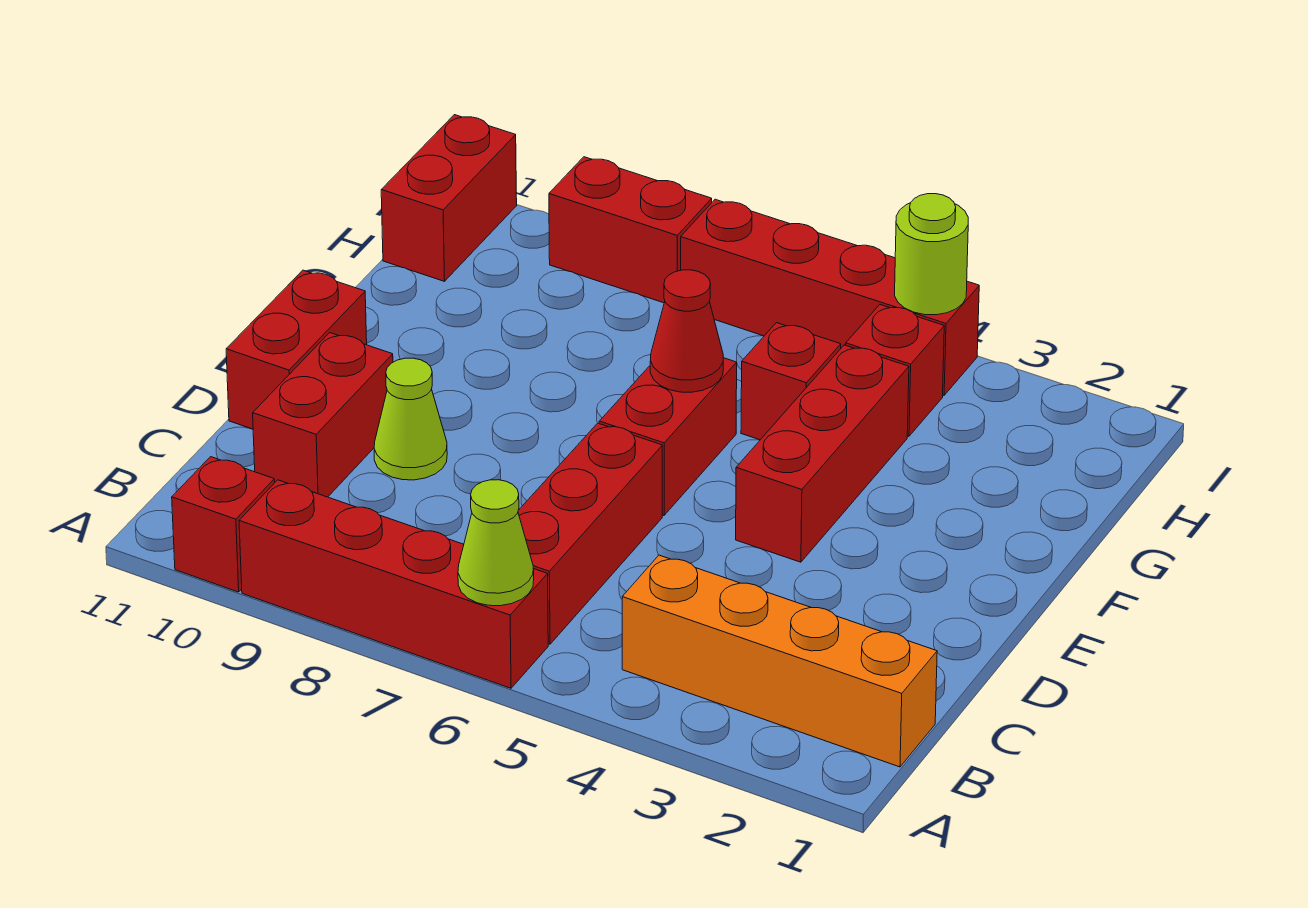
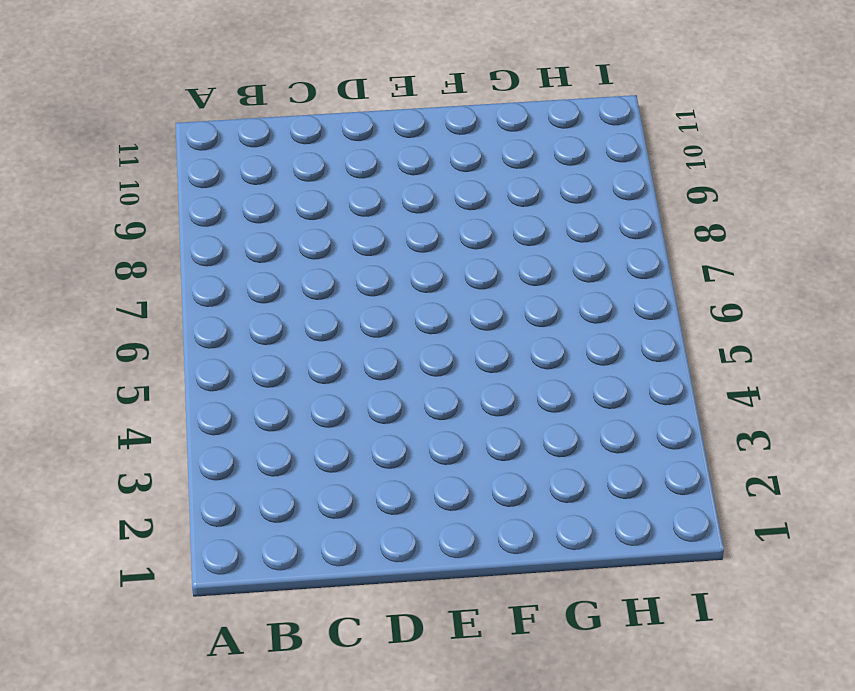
none -> red brick A6:A9 level 1
none -> red brick A10 level 1
none -> orange brick B1:B4 level 1

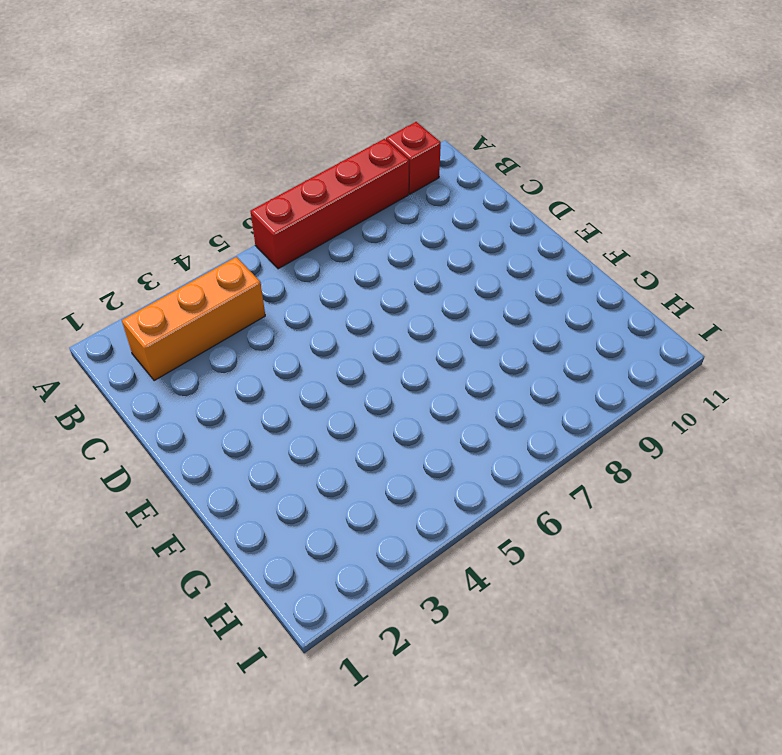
orange brick B2:B4 level 1 -> orange brick B1:B4 level 1
none -> red brick B6:D6 level 1
none -> red brick C10:D10 level 1
none -> lime cone D9 level 1

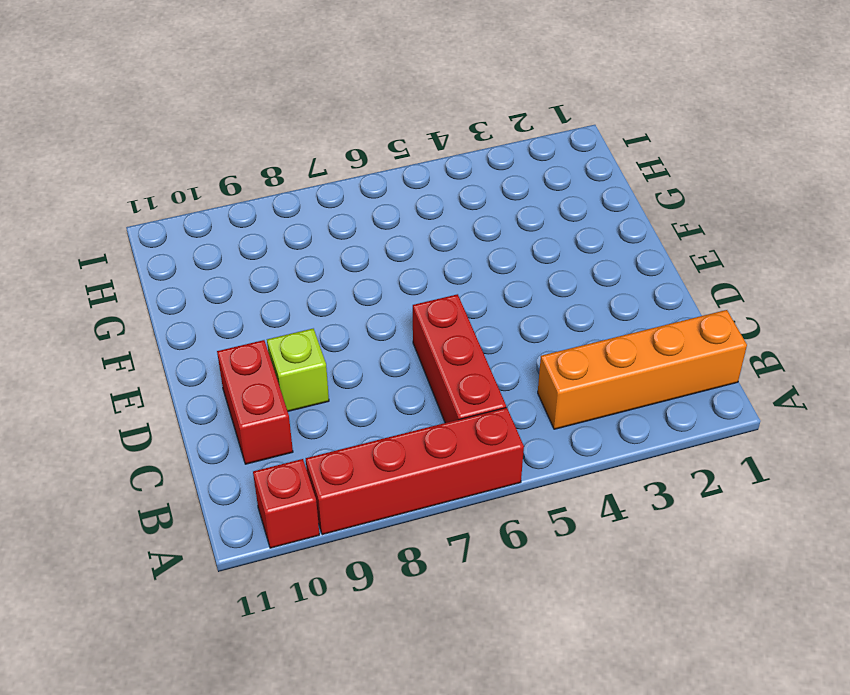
lime brick D9 level 1 -> lime cone D9 level 1
none -> red brick D11:E11 level 1
none -> red brick E4:G4 level 1
none -> red brick E6:F6 level 1

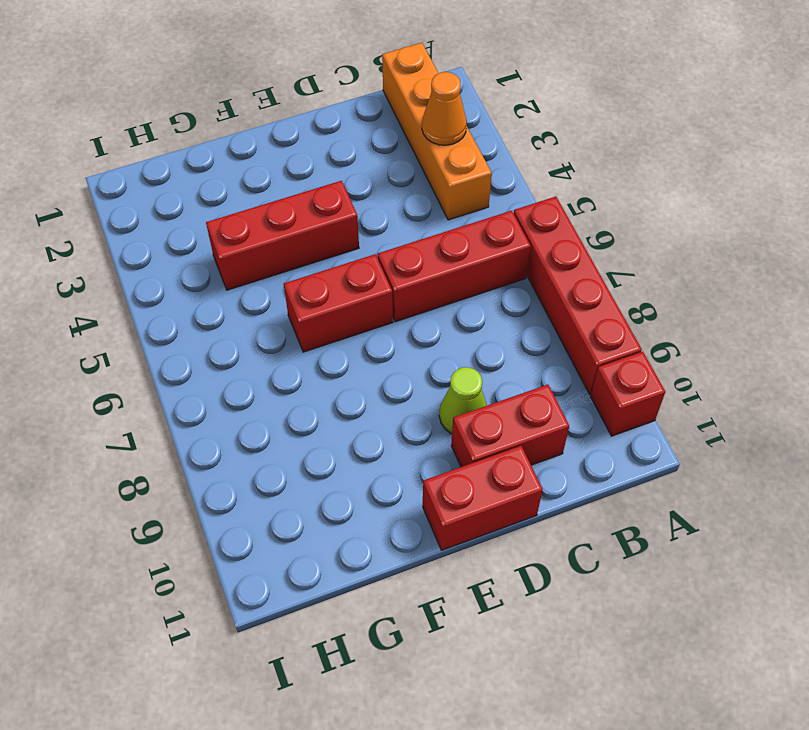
orange cone B3 level 2 -> none
none -> red brick G5 level 1
none -> red brick H4 level 1
none -> red brick H11:I11 level 1

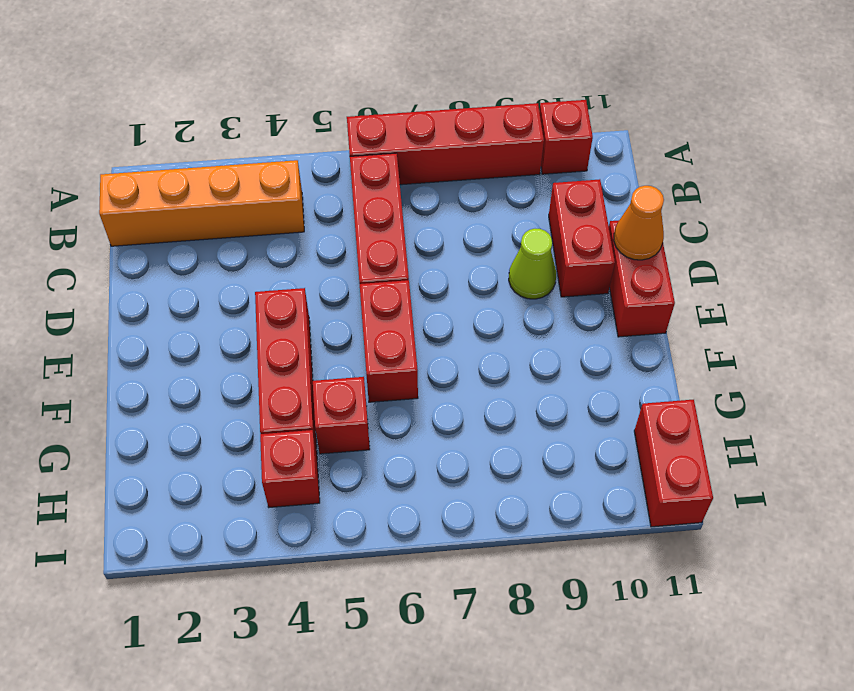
orange cone D11 level 2 -> none
none -> red brick I4:I7 level 1
none -> red brick I8:I9 level 1
none -> lime cone A6 level 2

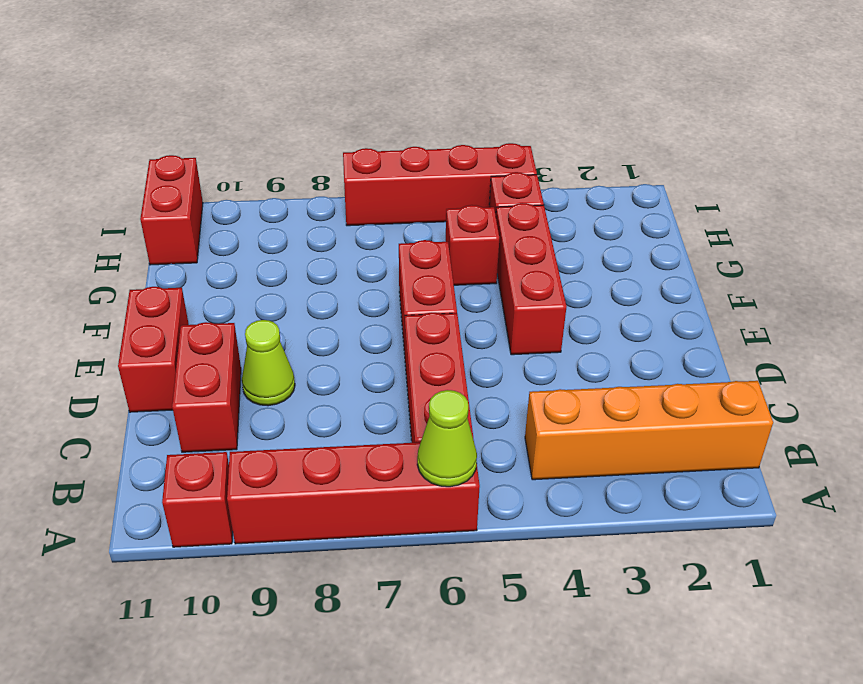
none -> red brick I8:I9 level 1
none -> red cone F6 level 2
none -> lime round brick I4 level 2

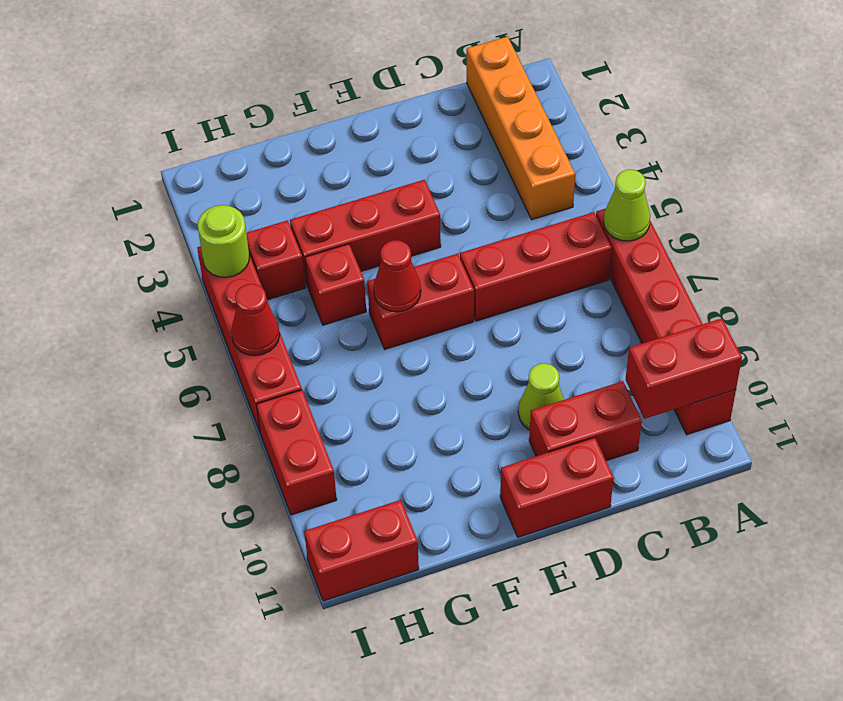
red brick A10:B10 level 2 -> none
red cone I6 level 2 -> none

